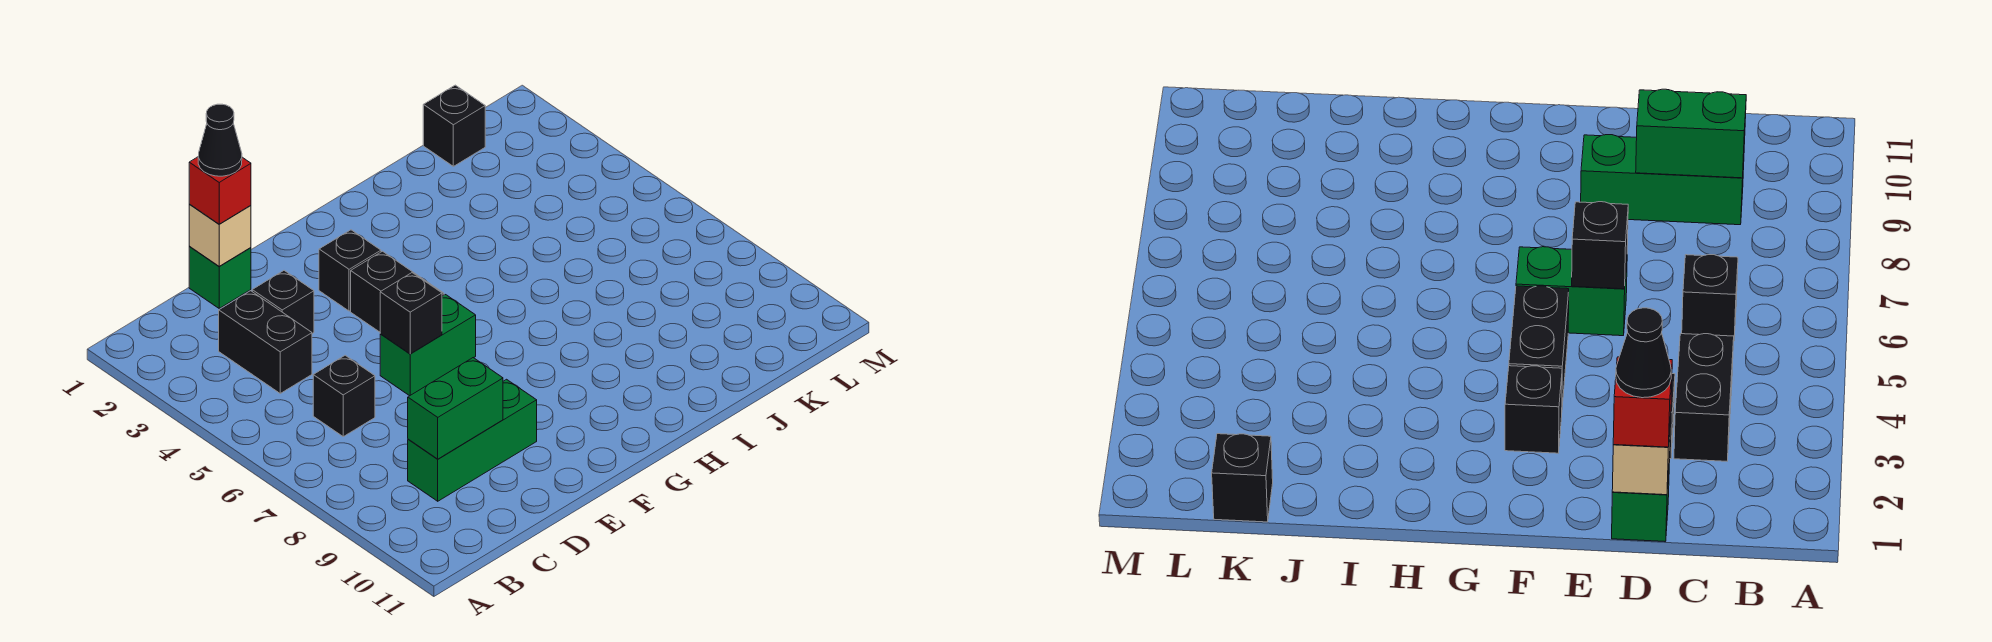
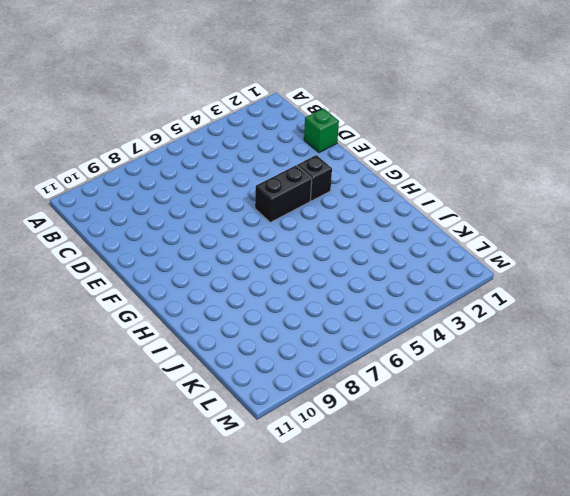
none -> black brick C3:C4 level 1
none -> black brick C6 level 1
none -> green brick C9:E9 level 1

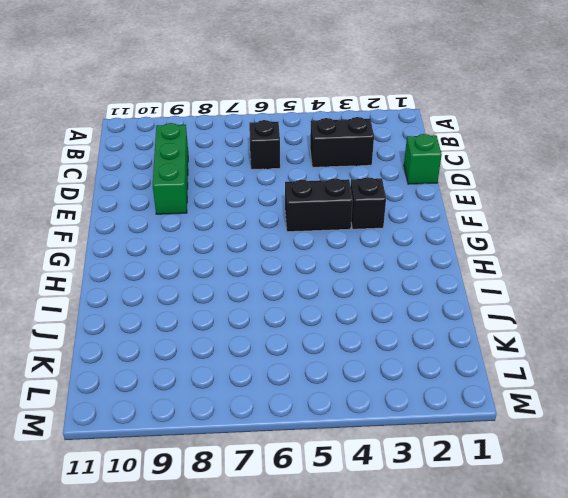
none -> black brick D3 level 1
none -> green brick E6:F6 level 1
none -> black brick K1 level 1

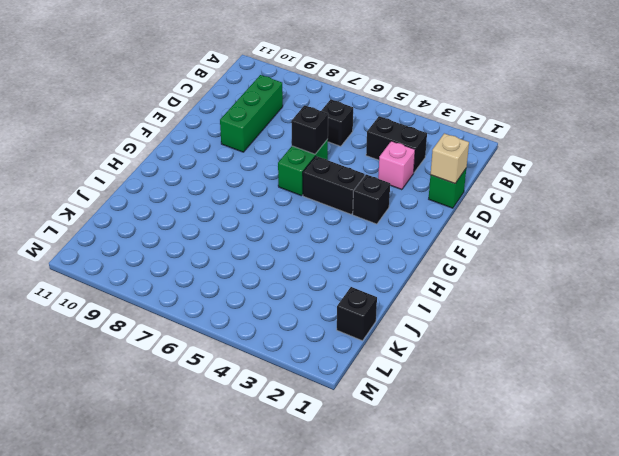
pink brick D3 level 1 -> black brick D3 level 1
none -> green brick C9:D9 level 2
none -> red brick D1 level 3
none -> black cone D1 level 4

